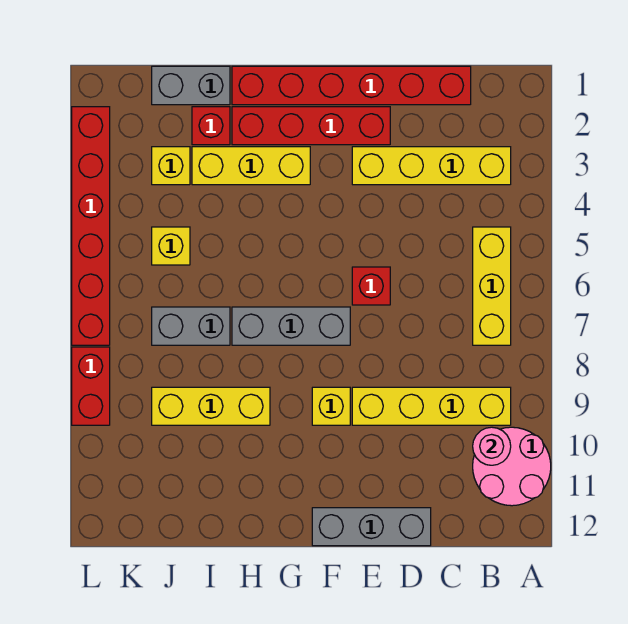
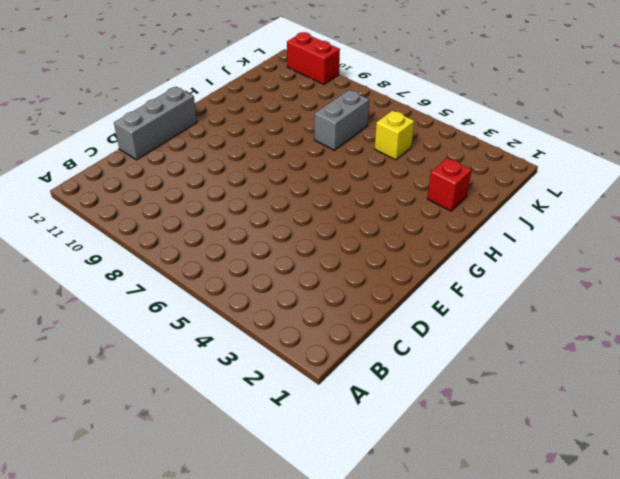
red brick L10:L11 level 1 -> red brick L8:L9 level 1
none -> pink round brick A10:B11 level 1
none -> yellow brick B3:E3 level 1
none -> yellow brick B5:B7 level 1

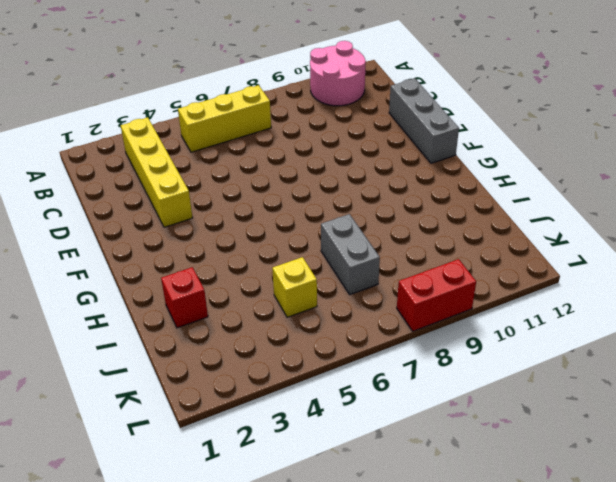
none -> yellow brick B9:E9 level 1
none -> red brick C1:H1 level 1
none -> red brick E2:H2 level 1

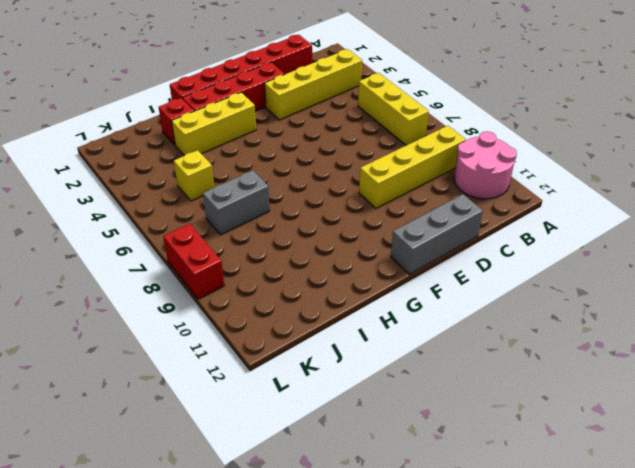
none -> red brick E6 level 1
none -> grey brick F7:H7 level 1
none -> yellow brick F9 level 1

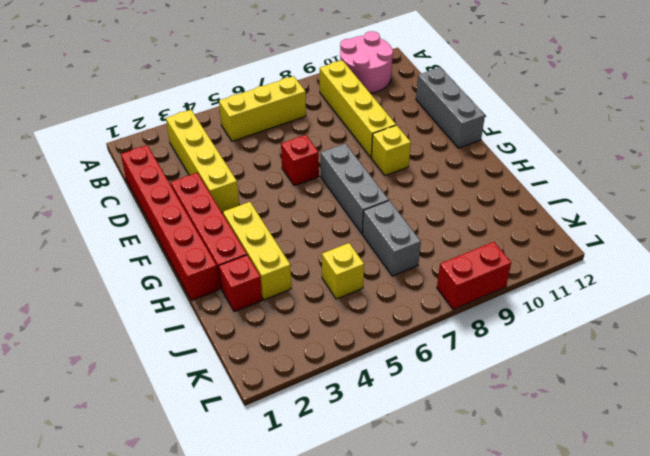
none -> yellow brick H9:J9 level 1
none -> grey brick I1:J1 level 1
none -> yellow brick J3 level 1

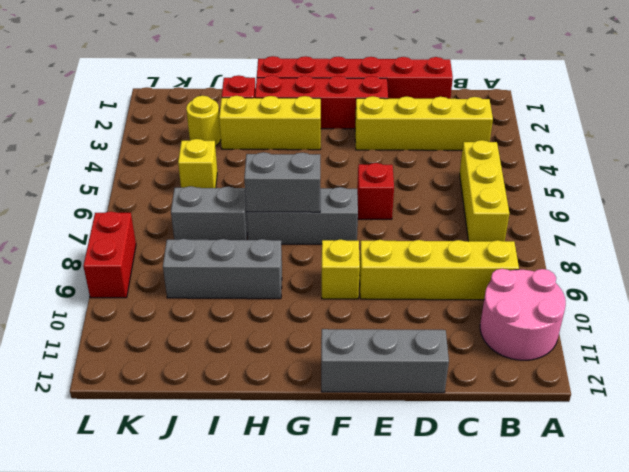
grey brick G7:H7 level 2 -> grey brick I1:J1 level 1
grey brick H9:J9 level 1 -> yellow brick H9:J9 level 1
yellow round brick J3 level 1 -> yellow brick J3 level 1
none -> red brick L2:L7 level 1
none -> pink round brick B10 level 2

